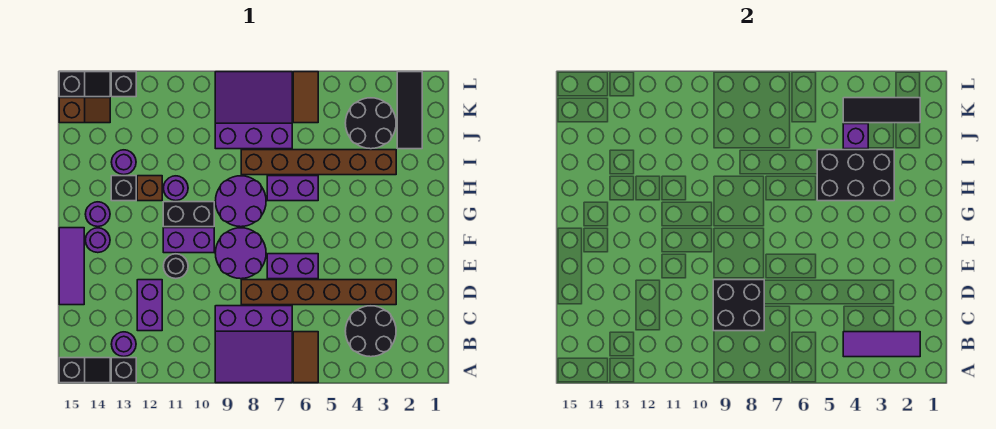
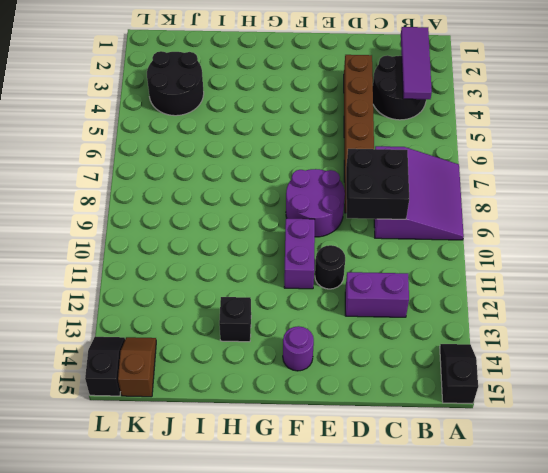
none -> brown tile A6:B6 level 1
none -> black brick A13 level 1
none -> purple round brick B13 level 1
none -> purple tile D15:F15 level 1

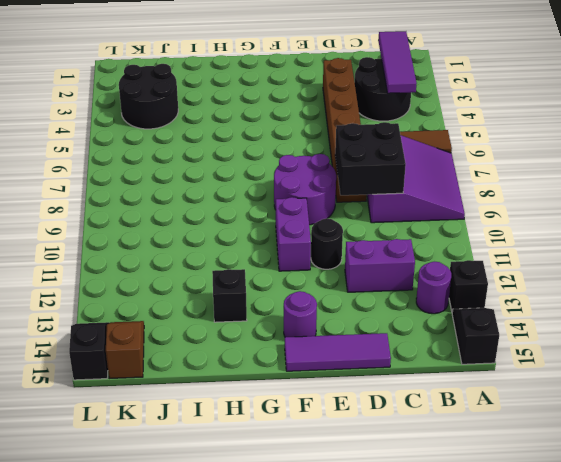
none -> purple brick E6:E7 level 1
none -> purple round brick G8:H9 level 1
none -> black brick G10:G11 level 1
none -> purple round brick G14 level 1

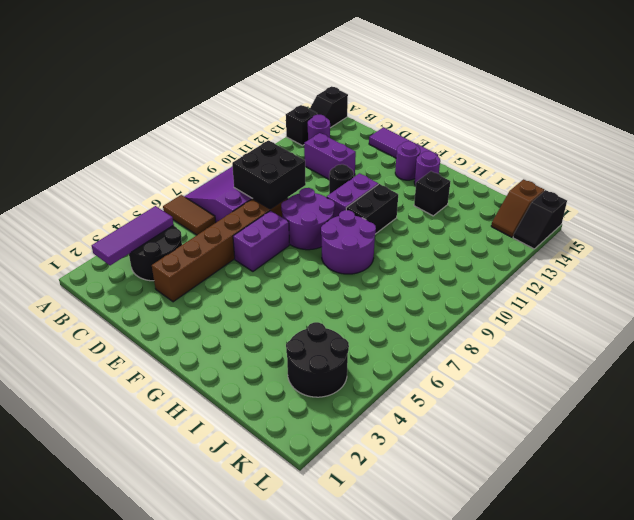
none -> purple brick H6:H7 level 1
none -> purple round brick H11 level 1
none -> brown brick H12 level 1
none -> brown brick I3:I8 level 1

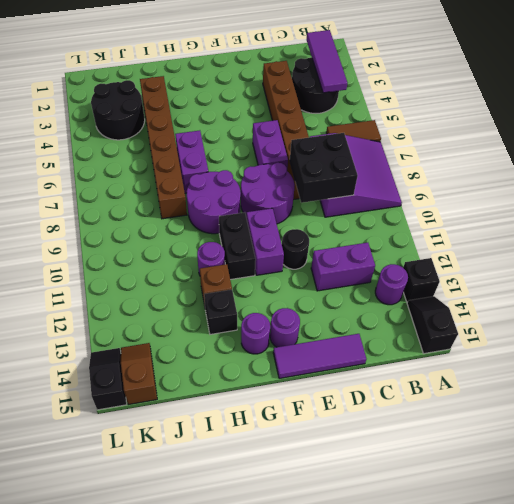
none -> purple round brick I13 level 1
none -> black tile J2:L2 level 1
none -> purple slope J7:L9 level 1 top J
none -> brown tile K6:L6 level 1

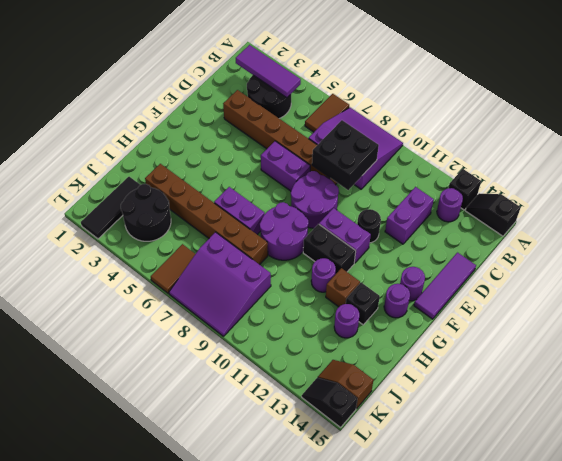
none -> black brick L13 level 1
none -> black brick H3:I5 level 2
none -> purple brick J4 level 2
none -> black tile K2:K4 level 2

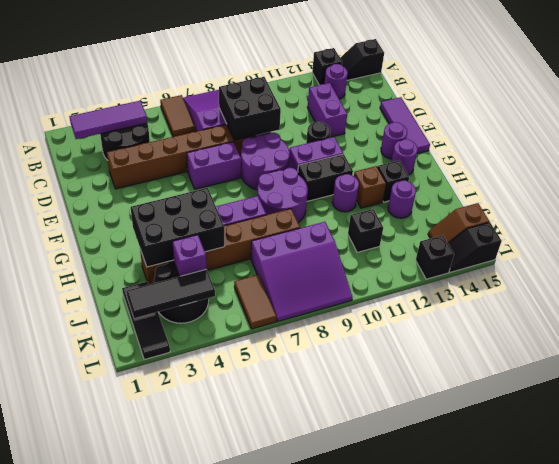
black brick J11 level 1 -> none

